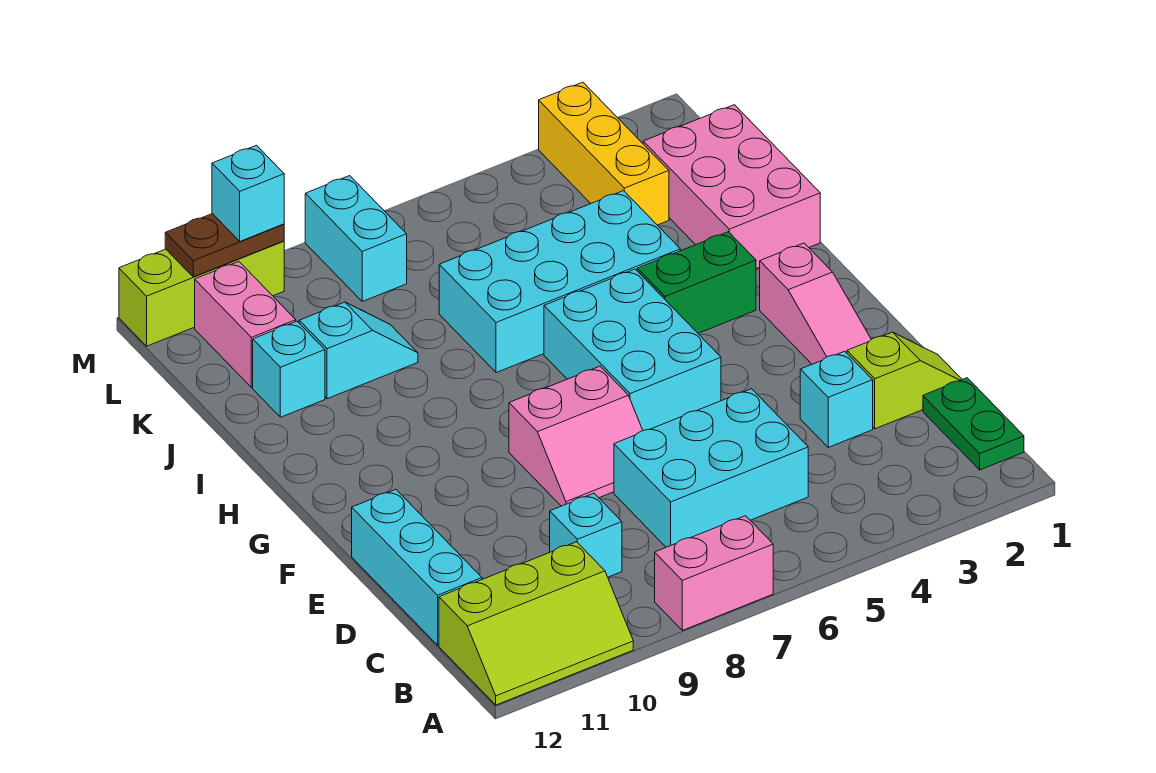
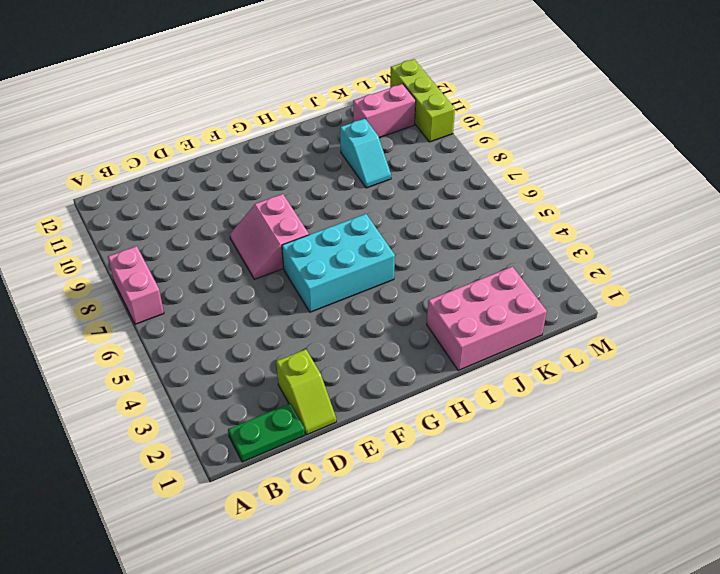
none -> lime slope A10:B12 level 1 top B
none -> cyan brick C5:D7 level 1
none -> cyan brick C9 level 1

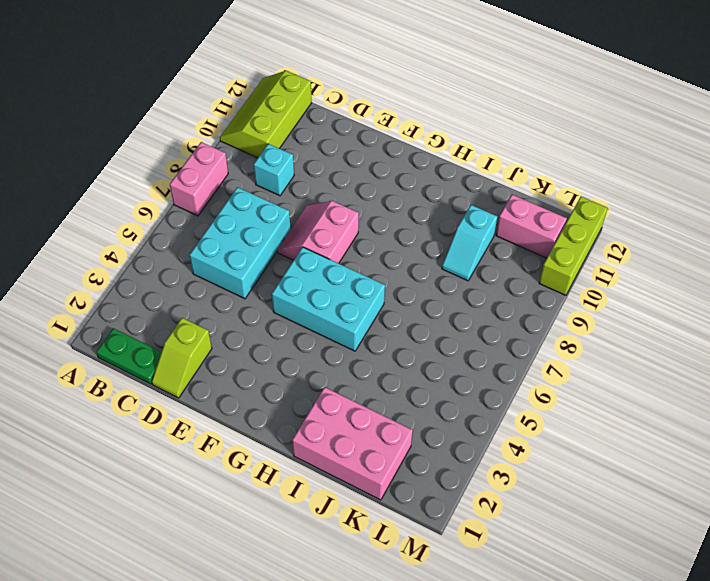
none -> cyan brick C12:E12 level 1
none -> cyan brick D3 level 1
none -> pink slope E2:G2 level 1 top G

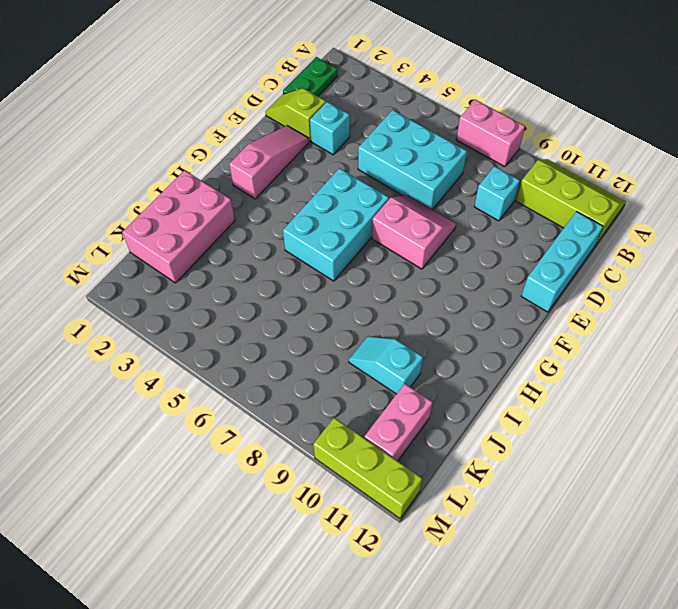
none -> green brick H3:H4 level 1
none -> cyan brick I4:J7 level 1
none -> cyan brick J11 level 1

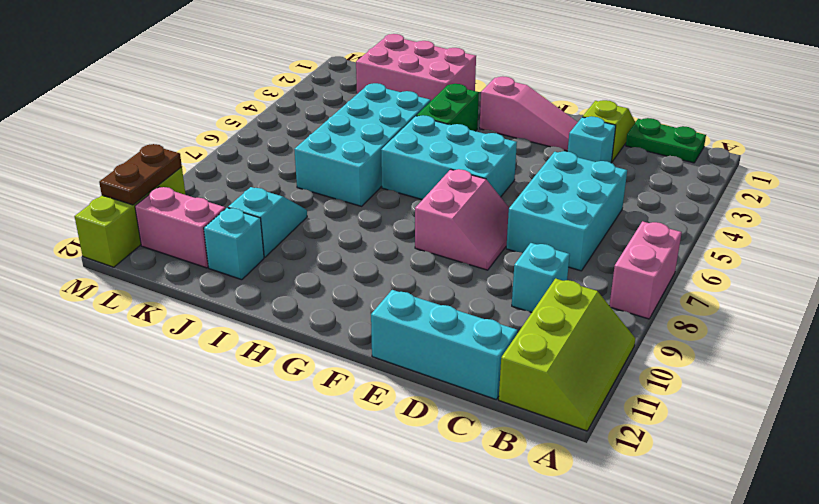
none -> yellow brick K3:M3 level 1
none -> cyan brick L8:M8 level 1
none -> cyan brick M10 level 3

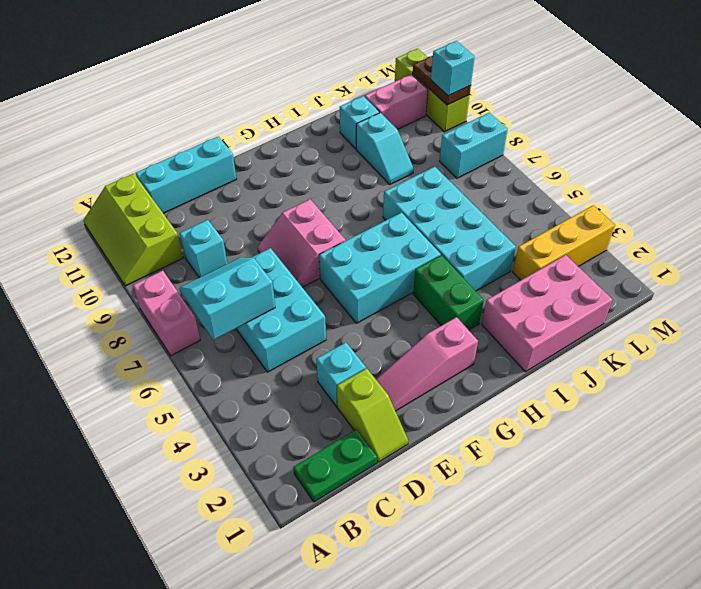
cyan slope B6:C7 level 2 top 6 -> none

